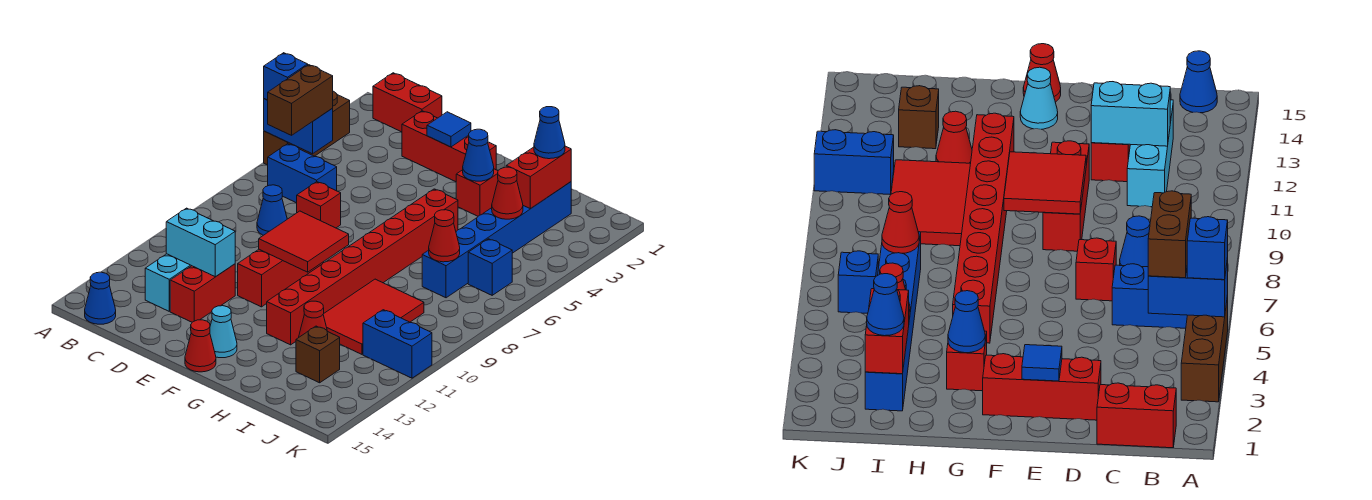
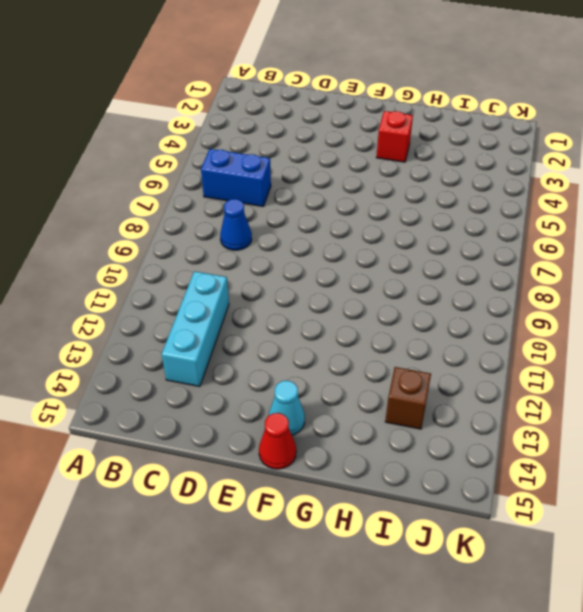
none -> brown brick A3:A5 level 1
none -> red brick B1:C1 level 1
none -> blue cone B15 level 1
none -> red brick D2:F2 level 1

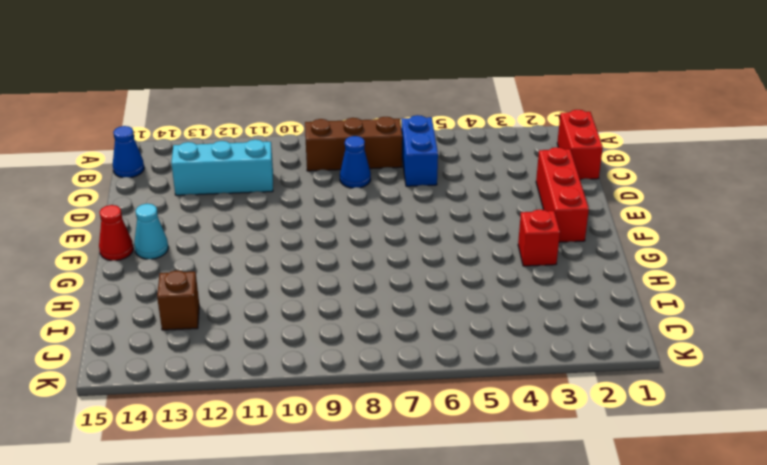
brown brick B7:B9 level 1 -> brown brick A3:A5 level 1
none -> red brick D7 level 1
none -> red brick D12:D13 level 1
none -> red brick E9:E11 level 1
none -> red brick G5:G12 level 1

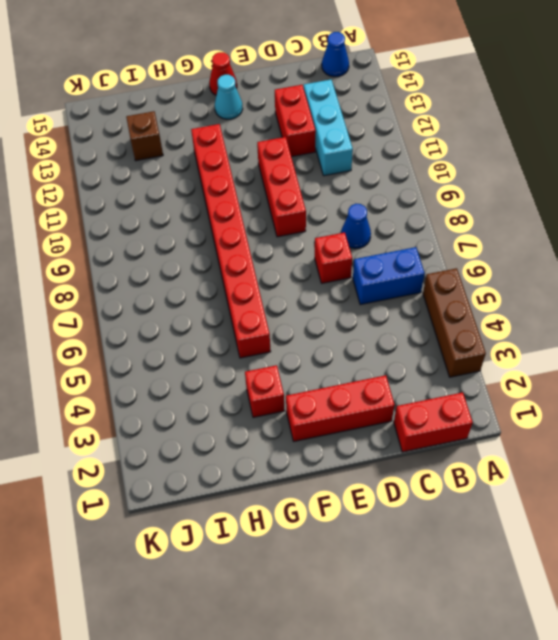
none -> red tile H9:I11 level 1
none -> red cone H12 level 1
none -> blue brick I2:I7 level 1
none -> blue brick J6 level 1

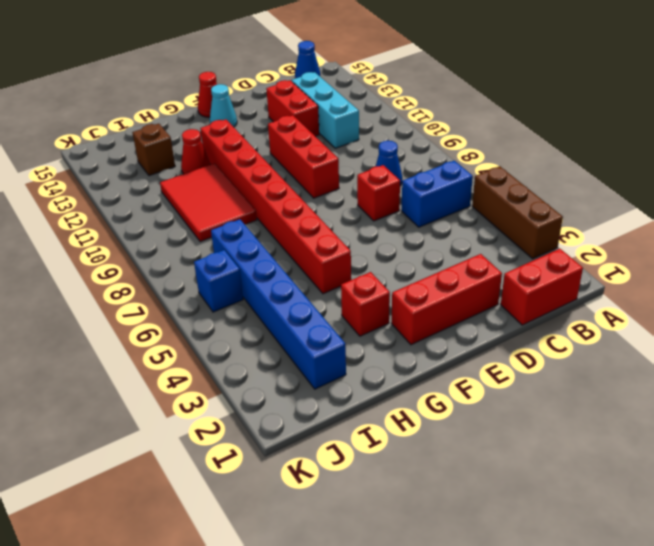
none -> blue brick J11:K11 level 1
none -> blue brick A5:B5 level 2
none -> cyan brick C12:D12 level 2
none -> blue tile E2 level 2

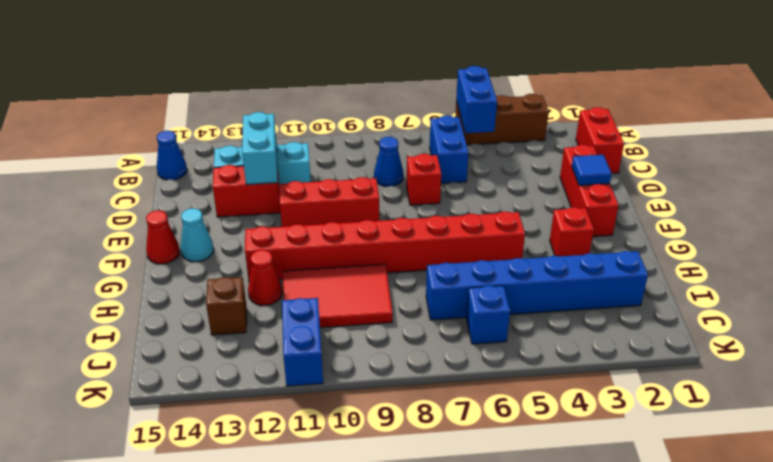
none -> red tile E9:F10 level 2
none -> blue cone G3 level 2
none -> red brick I2:I3 level 2
none -> red cone I4 level 2

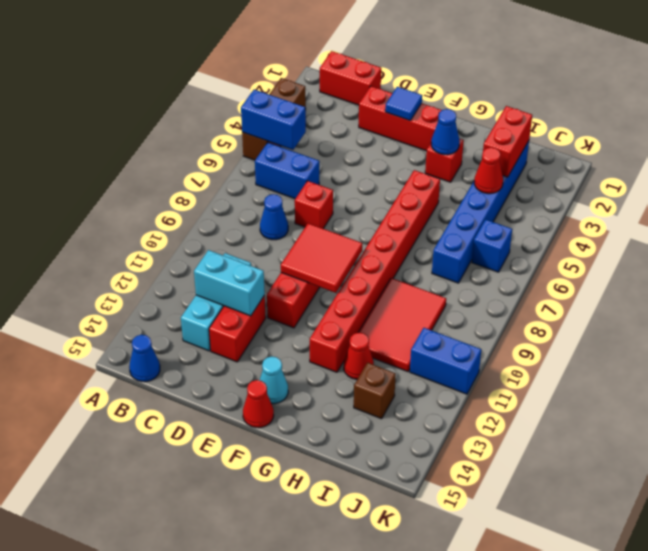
none -> red cone I7 level 2
none -> blue brick A5 level 3
none -> brown brick B5:B6 level 3
none -> blue cone I2 level 3

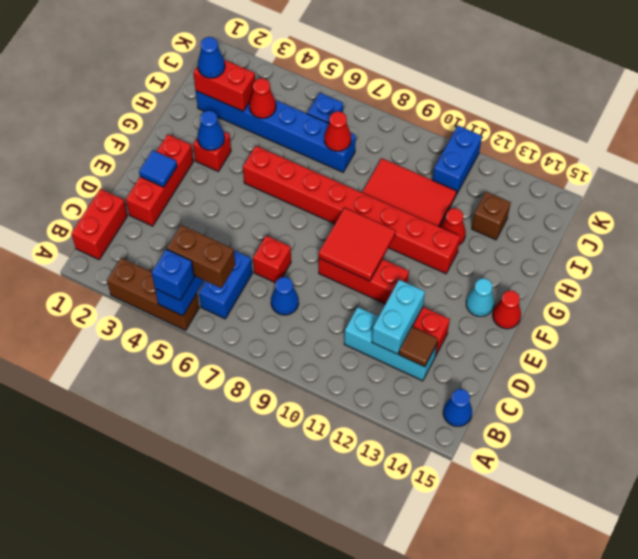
brown tile C13 level 2 -> none

